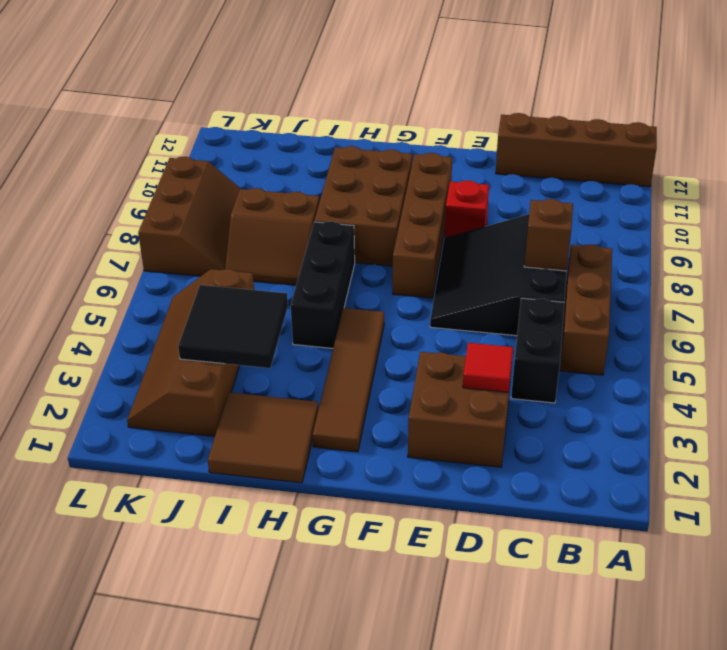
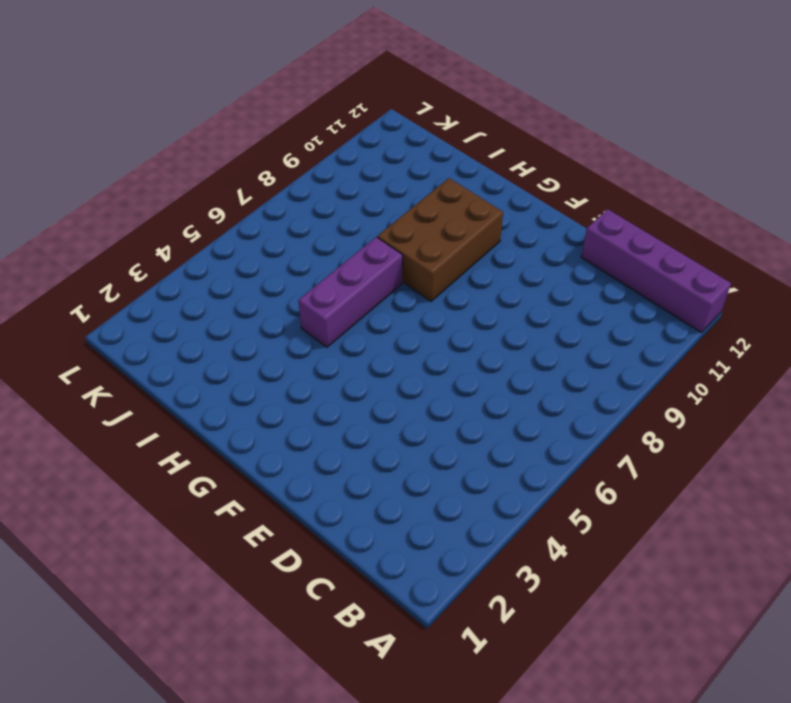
purple brick A12:D12 level 1 -> brown brick A12:D12 level 1
purple brick H5:H7 level 1 -> black brick H5:H7 level 1
none -> brown brick B5:B7 level 1
none -> black brick C4:C5 level 1
none -> black slope C6:E8 level 1 top C

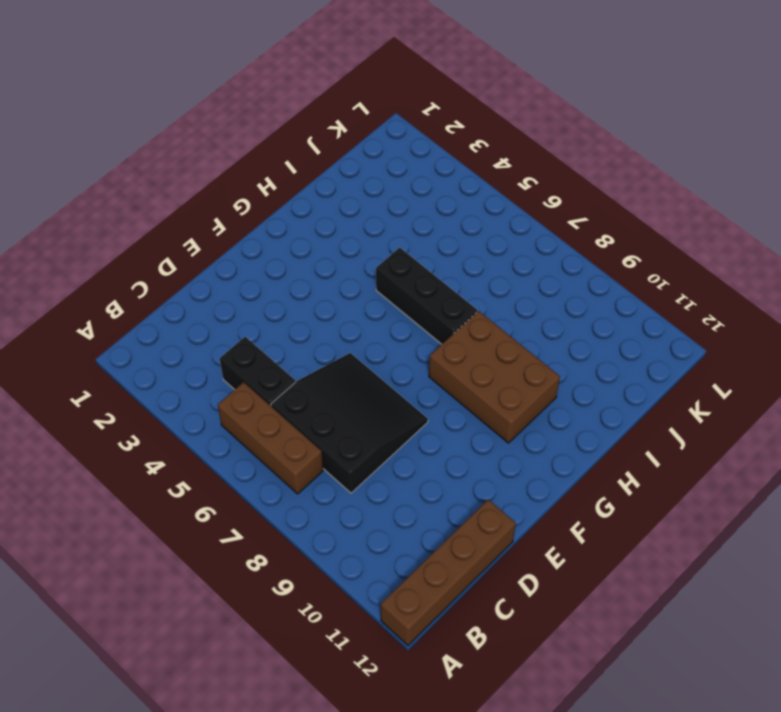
none -> brown brick D2:E3 level 1
none -> red brick E9 level 1
none -> brown brick F7:F10 level 1

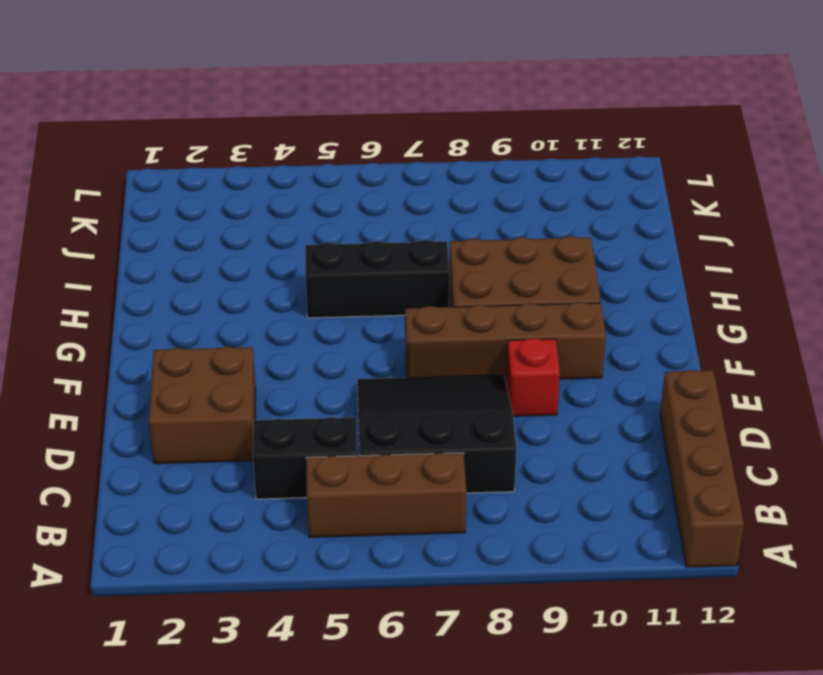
none -> brown tile G2:G5 level 1
none -> brown tile H1:I2 level 1
none -> brown slope I7:J8 level 1 top 8

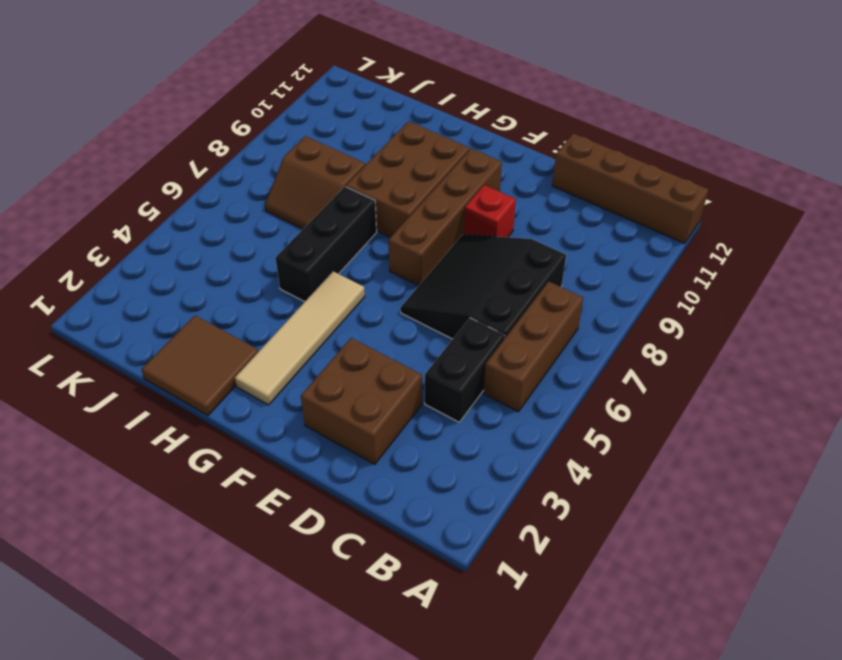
tan tile G2:G5 level 1 -> brown tile G2:G5 level 1
none -> brown slope J2:K5 level 1 top J
none -> brown slope K7:L9 level 1 top L
none -> brown brick C7 level 2

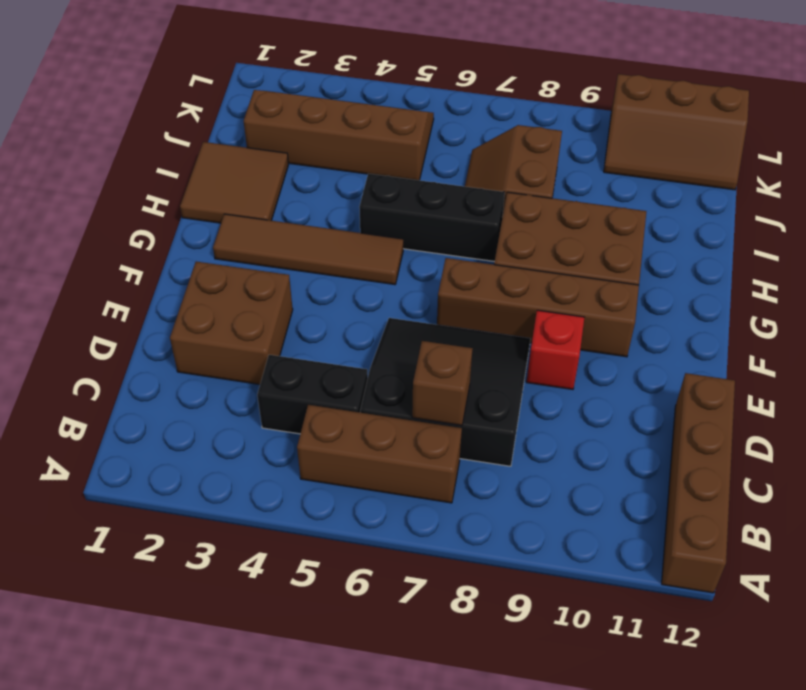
brown slope K10:L12 level 1 top L -> brown slope K7:L9 level 1 top L
none -> red tile D3 level 2
none -> black tile I3:J4 level 2

